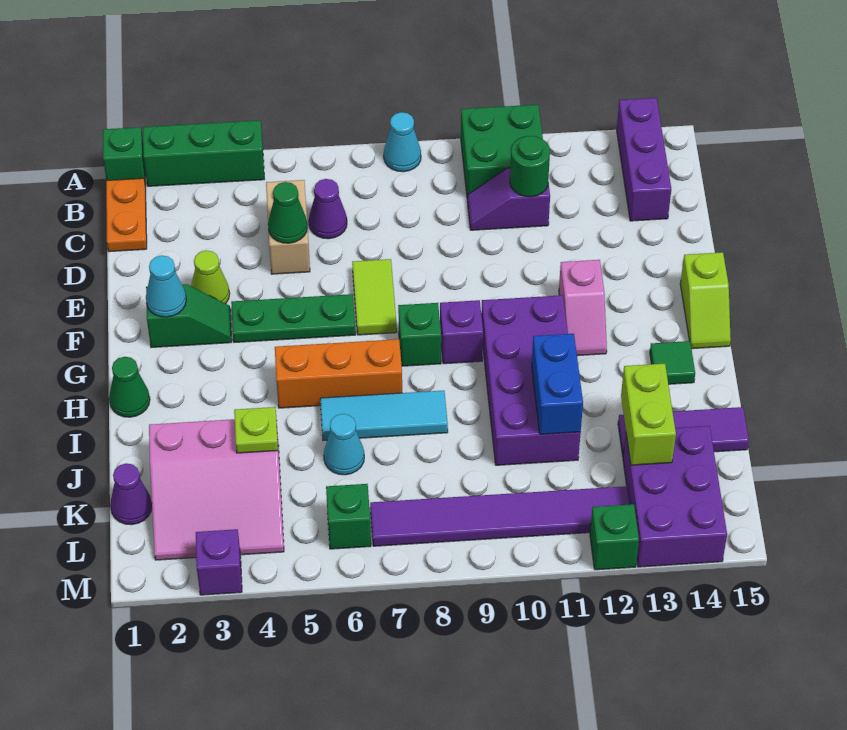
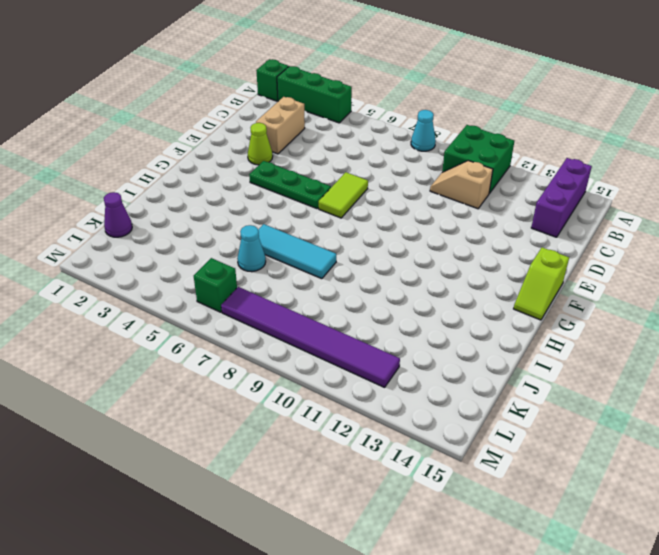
tan brick C3:D3 level 1 -> tan brick C5:D5 level 1
tan slope C10:C11 level 1 top 11 -> purple slope C10:C11 level 1 top 11
none -> orange plate B1:C1 level 1
none -> purple cone C6 level 1
none -> green slope F2:F3 level 1 top 2
none -> pink slope F12:G12 level 1 top F

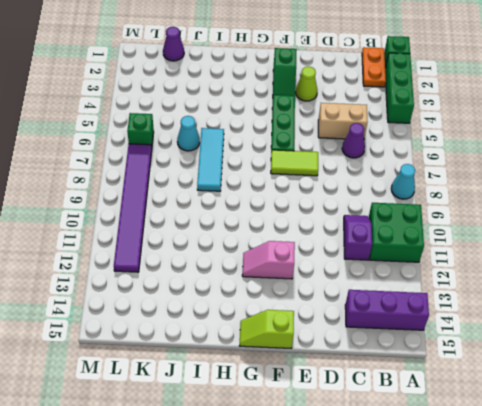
orange plate B1:B2 level 1 -> orange plate B1:C1 level 1
none -> green brick G8 level 1
none -> purple brick G9 level 1
none -> purple brick G10:J11 level 1
none -> green cone H1 level 1

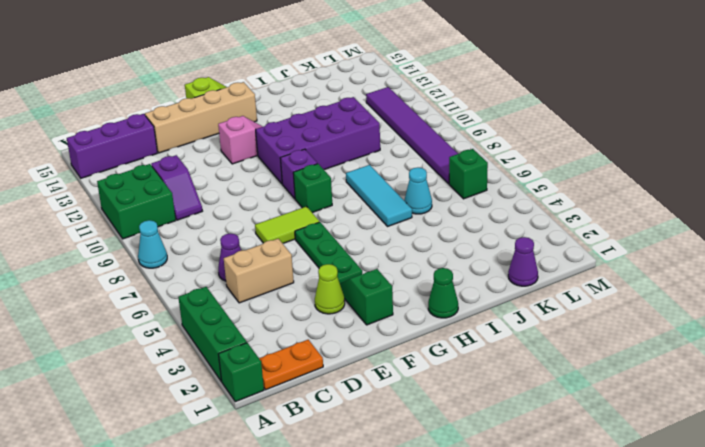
tan brick D14:G14 level 1 -> none
none -> orange brick H5:H7 level 1
none -> green tile H14 level 1
none -> pink slope J2:L4 level 1 top J
none -> purple tile J13:J15 level 1

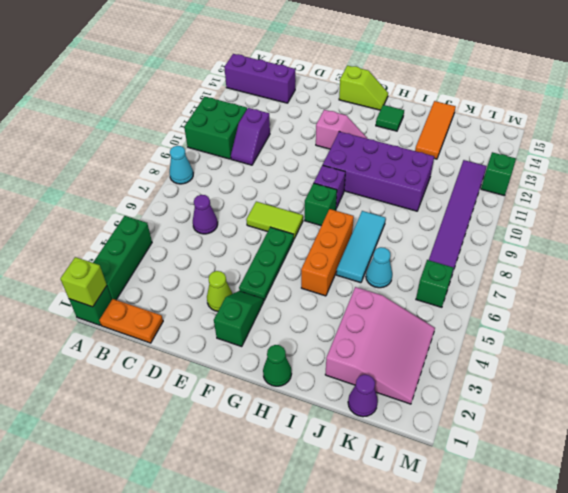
lime brick A1 level 2 -> none
orange tile J13:J15 level 1 -> purple tile J13:J15 level 1
none -> tan brick C5:D5 level 1
none -> purple brick K13:M14 level 1
none -> purple brick M3 level 1
none -> green round brick C11 level 2

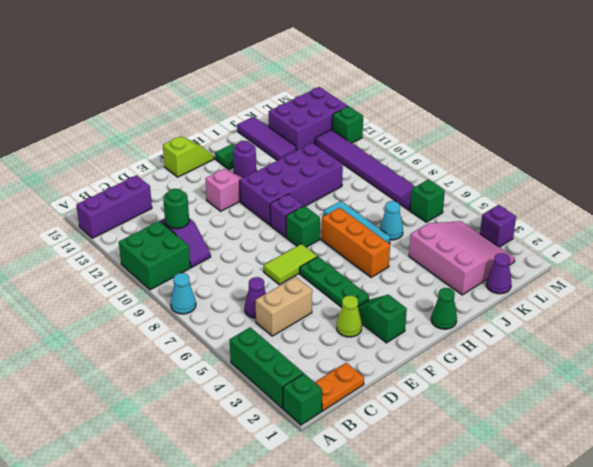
purple round brick H13 level 1 -> none
none -> green cone D5 level 2
none -> cyan cone F2 level 2
none -> blue brick I11:J11 level 2
none -> lime plate J4 level 2

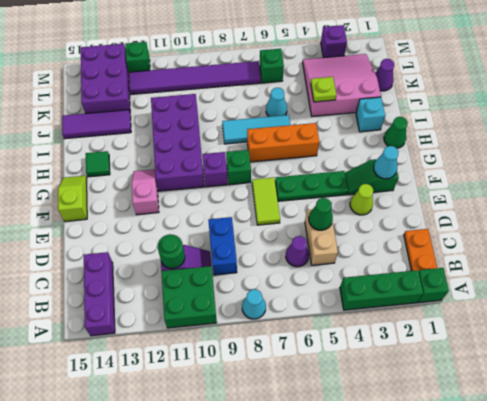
blue brick C9:D9 level 1 -> blue brick I11:J11 level 2
cyan brick I2 level 1 -> none
none -> lime brick J13:K13 level 2

